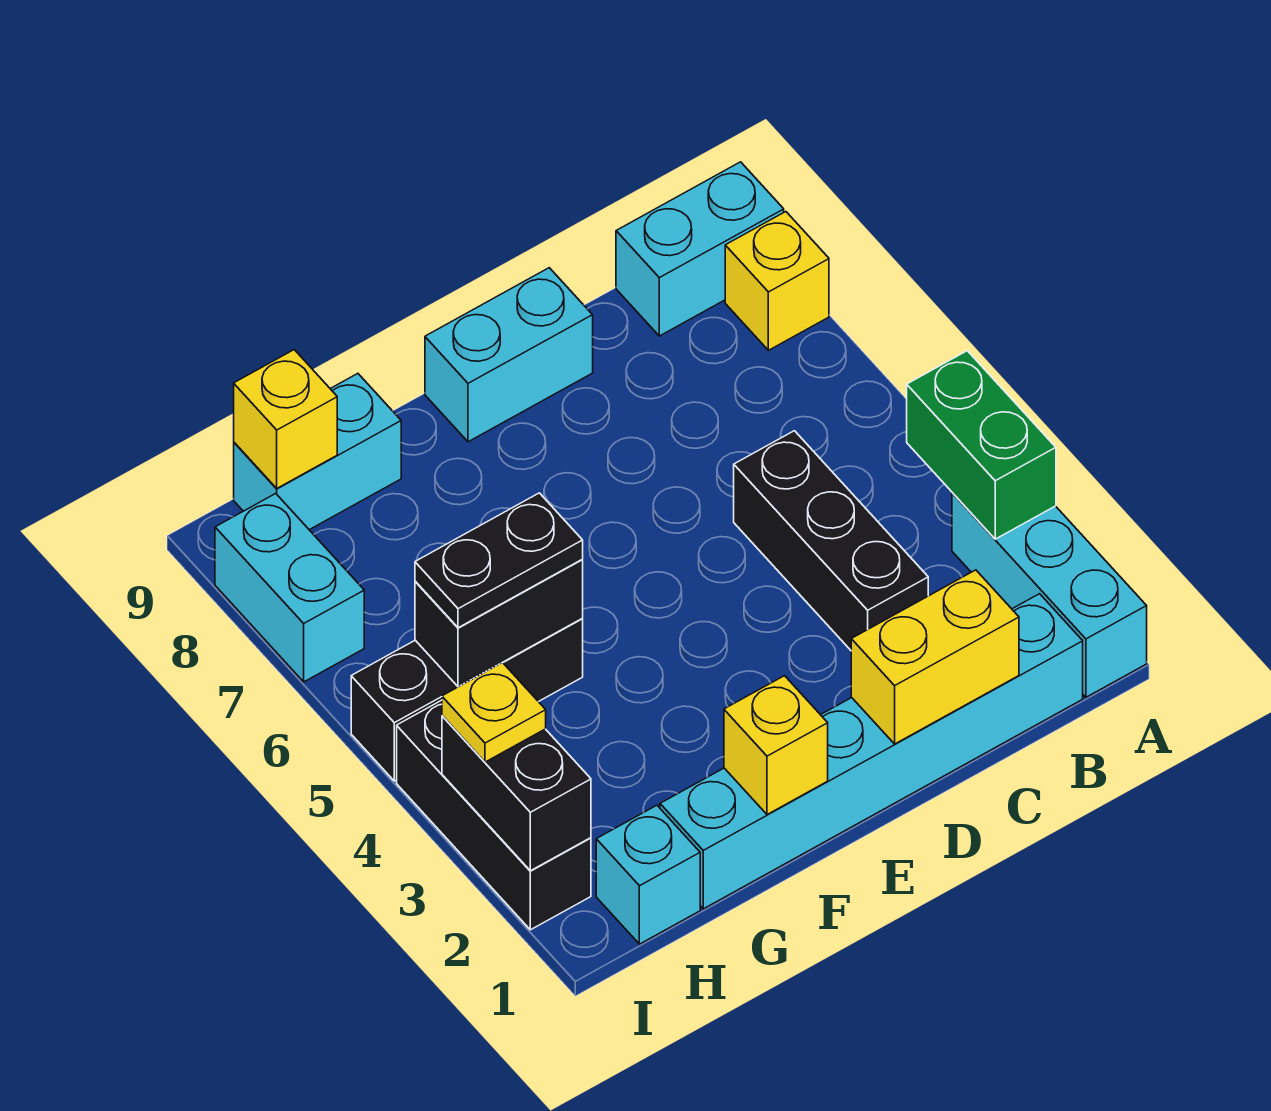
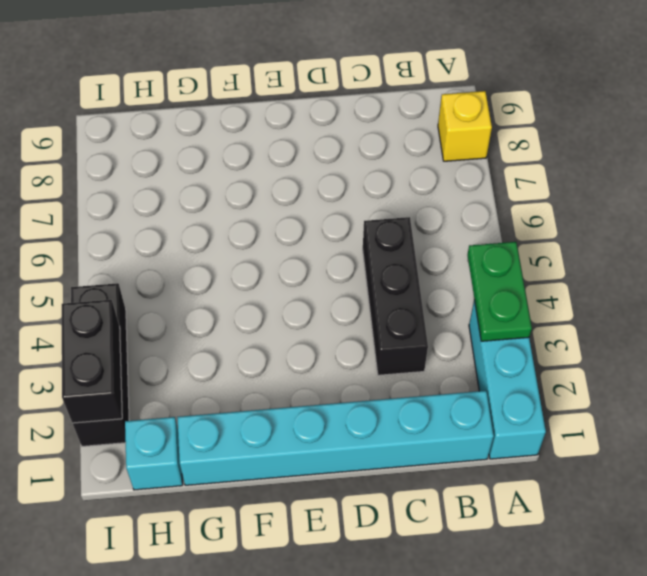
green plate A3:A4 level 2 -> green brick A3:A4 level 2
none -> cyan brick A9:B9 level 1
none -> cyan brick D9:E9 level 1
none -> black brick G5:I5 level 1

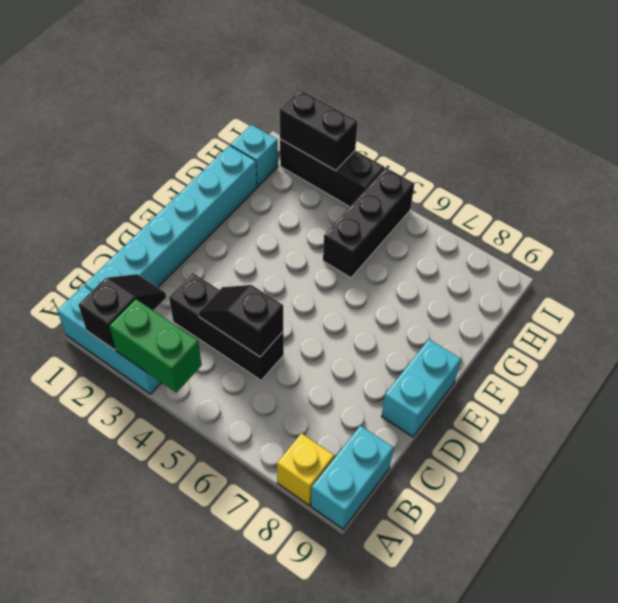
black slope A2:B2 level 2 top A -> none
black slope C4:C5 level 2 top 5 -> none
none -> cyan brick G9:H9 level 1
none -> cyan brick I7:I8 level 1
none -> yellow brick C1:D1 level 2

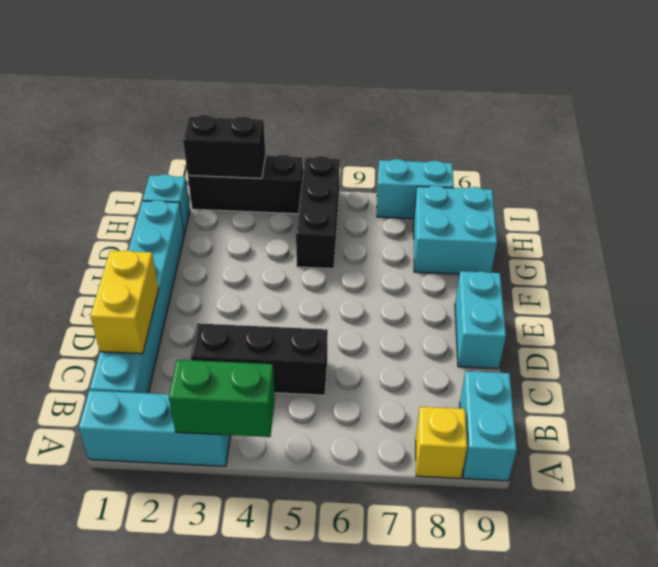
cyan brick G8:H9 level 1 -> cyan brick G9:H9 level 1
none -> yellow brick F1 level 2
none -> black brick G5:H5 level 2
none -> yellow brick H9 level 2

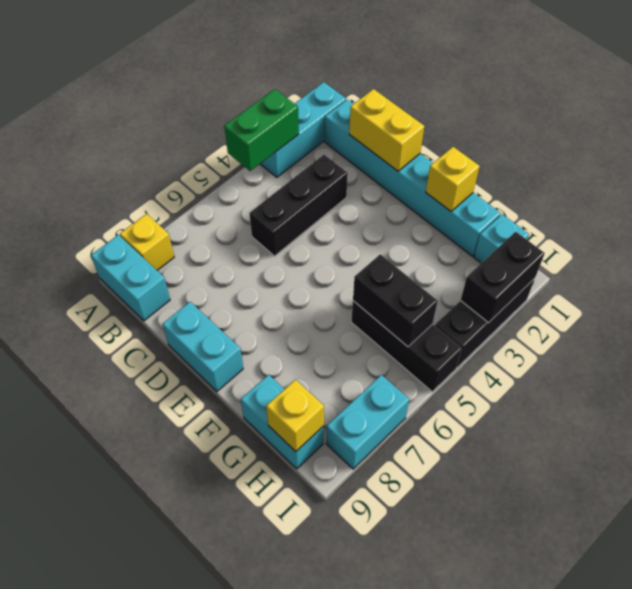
none -> black plate G5:H5 level 3
none -> yellow plate I3 level 3

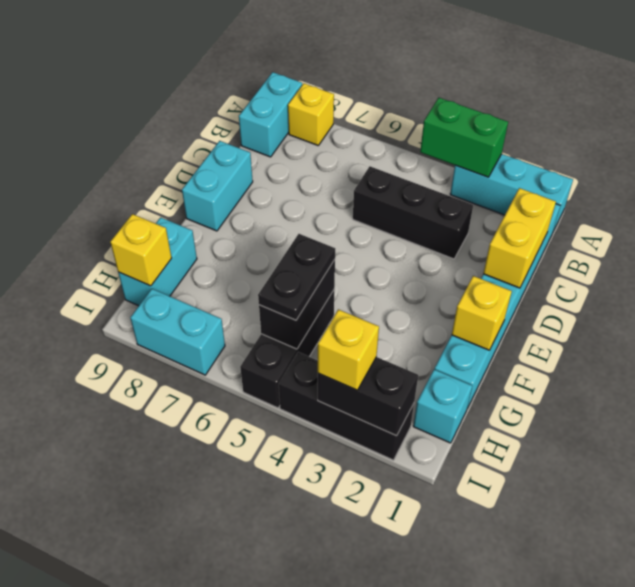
yellow brick I3 level 3 -> yellow plate I3 level 3

